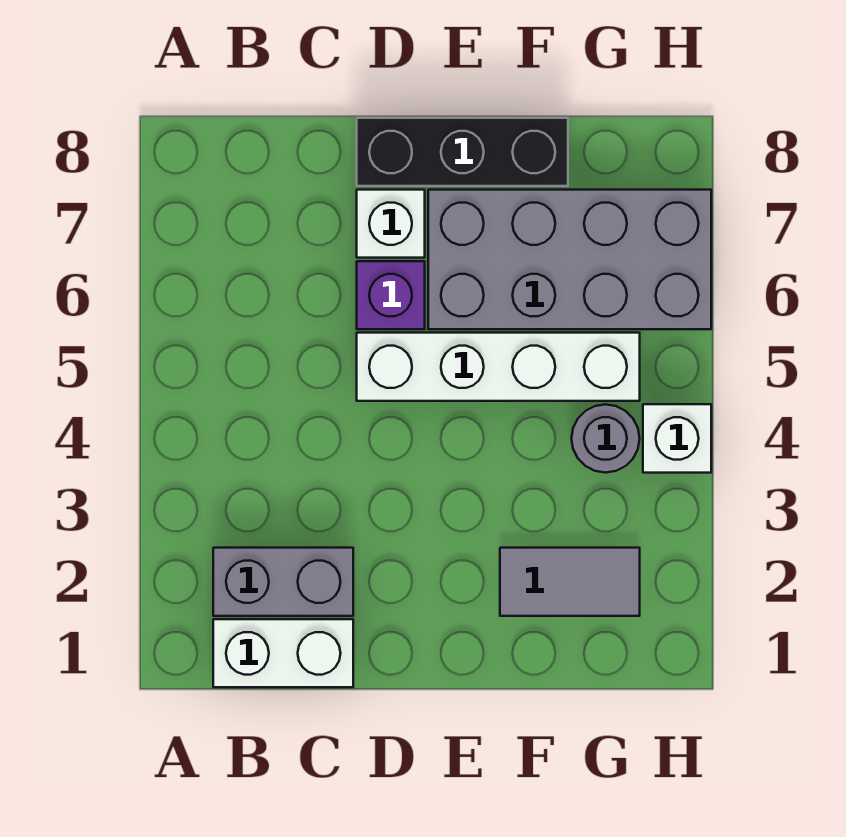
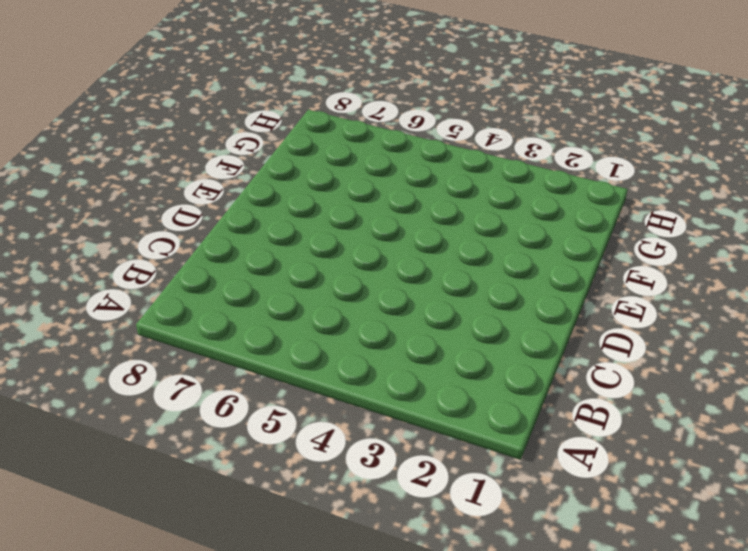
none -> white brick B1:C1 level 1
none -> grey brick B2:C2 level 1

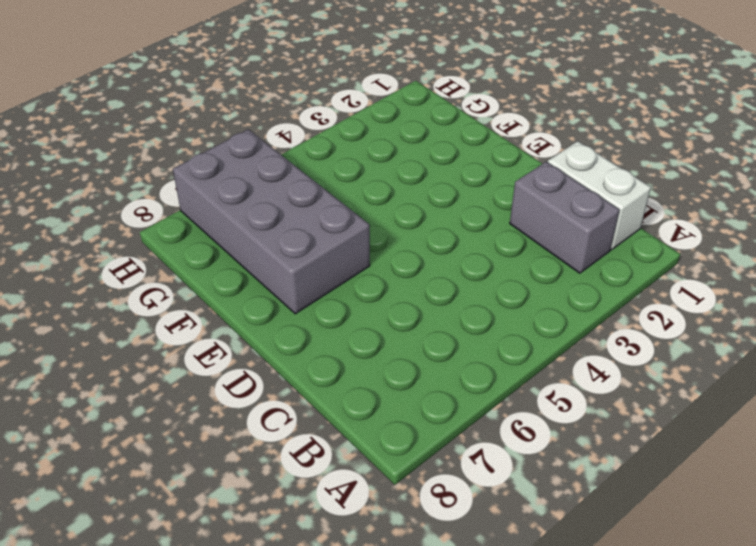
none -> white brick D5:G5 level 1
none -> purple brick D6 level 1

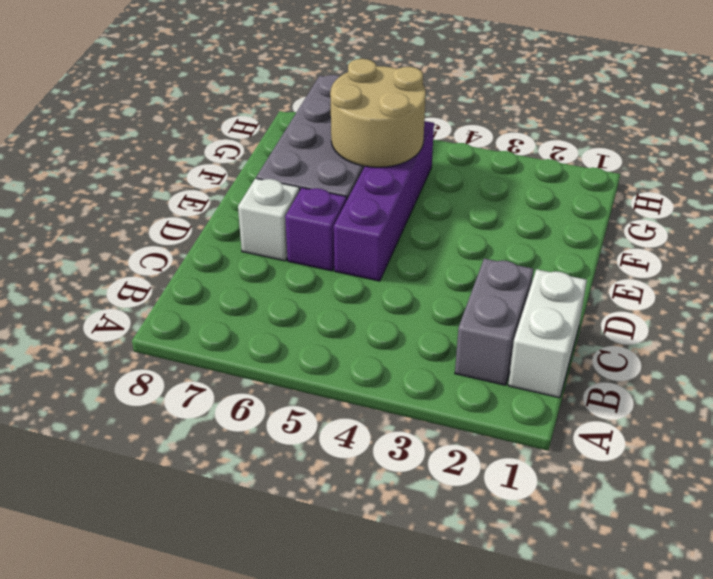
purple brick D5:G5 level 1 -> white brick D5:G5 level 1
tan round brick F5:G6 level 2 -> none
none -> black brick D8:F8 level 1
none -> grey tile F2:G2 level 1

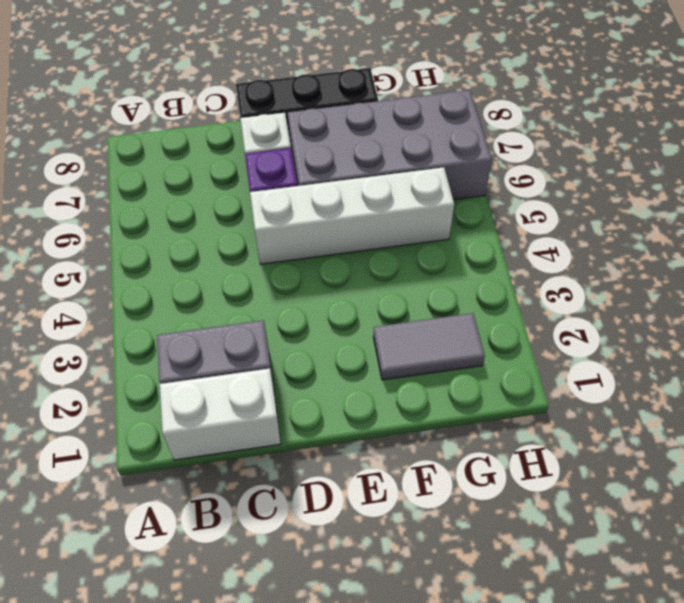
none -> grey round brick G4 level 1
none -> white brick H4 level 1

